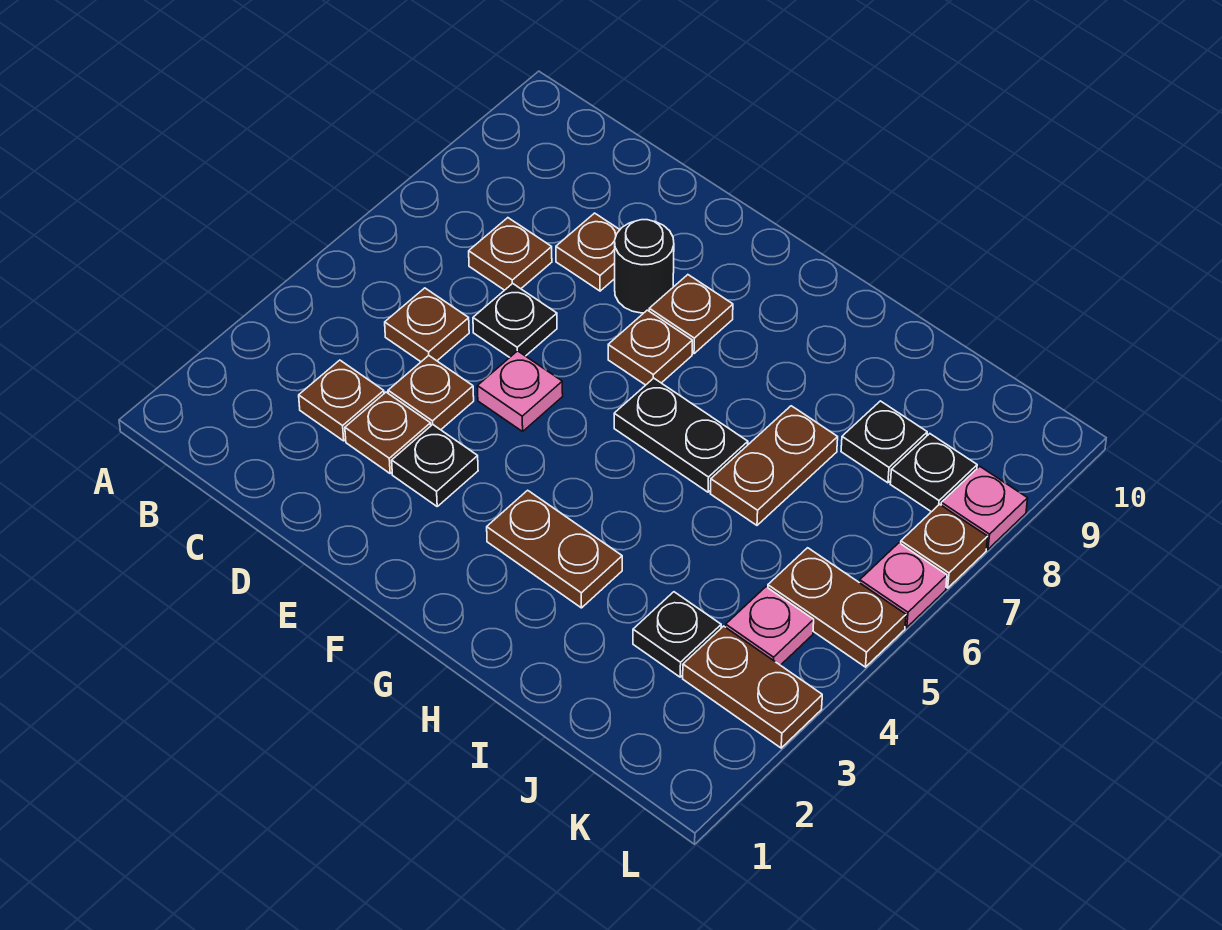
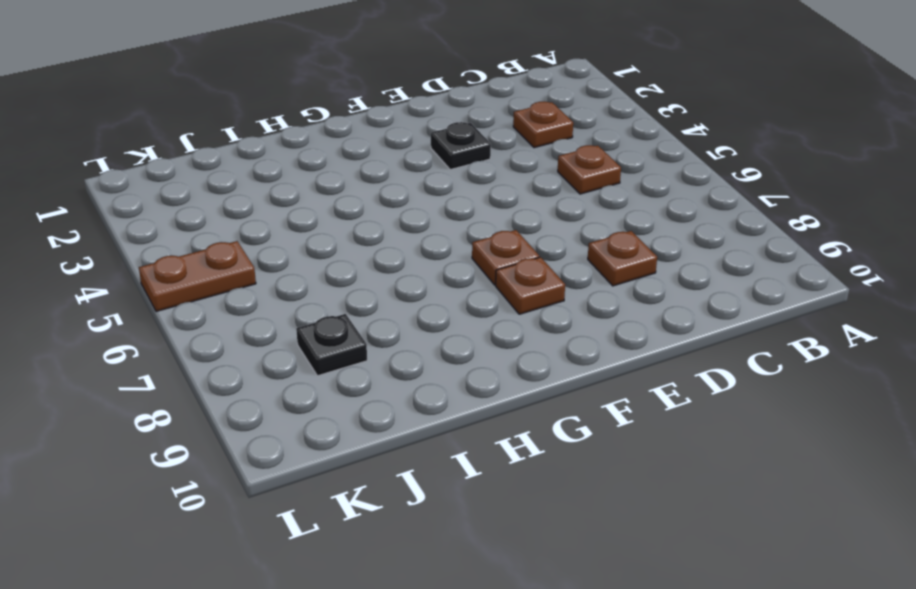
none -> brown plate C7 level 1
none -> brown plate D3 level 1
none -> brown plate D4 level 1

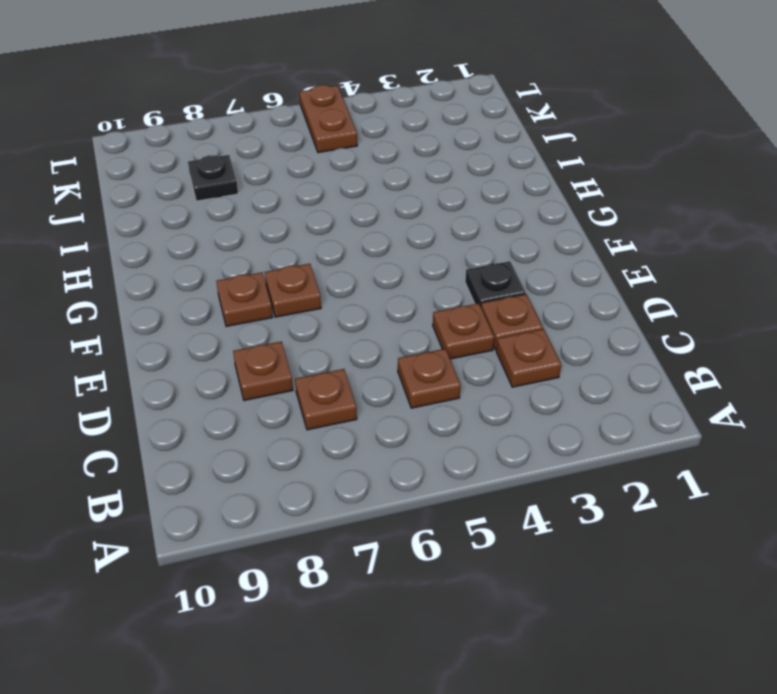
none -> black plate D6 level 1
none -> pink plate E5 level 1
none -> black round brick E8 level 1

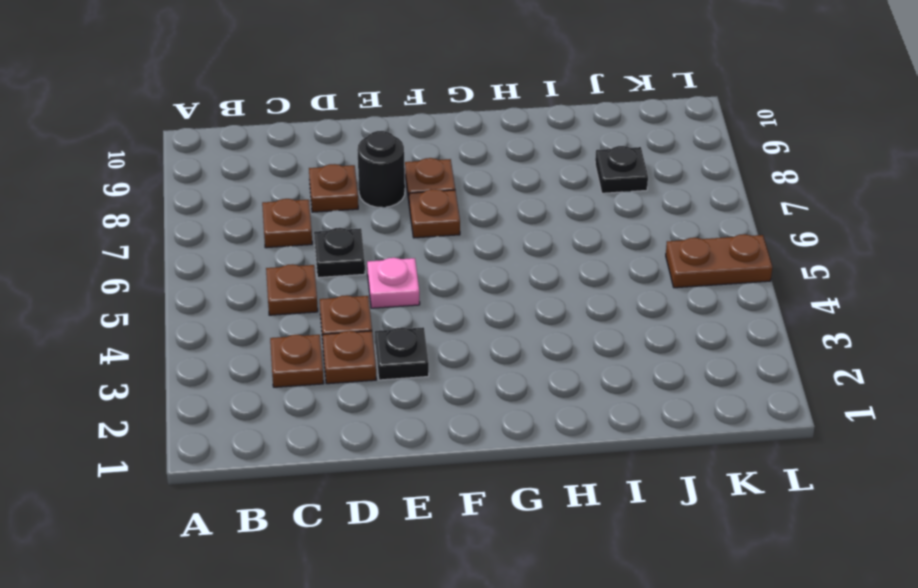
none -> brown plate G3:H3 level 1
none -> black plate G6:H6 level 1
none -> brown plate I6:I7 level 1

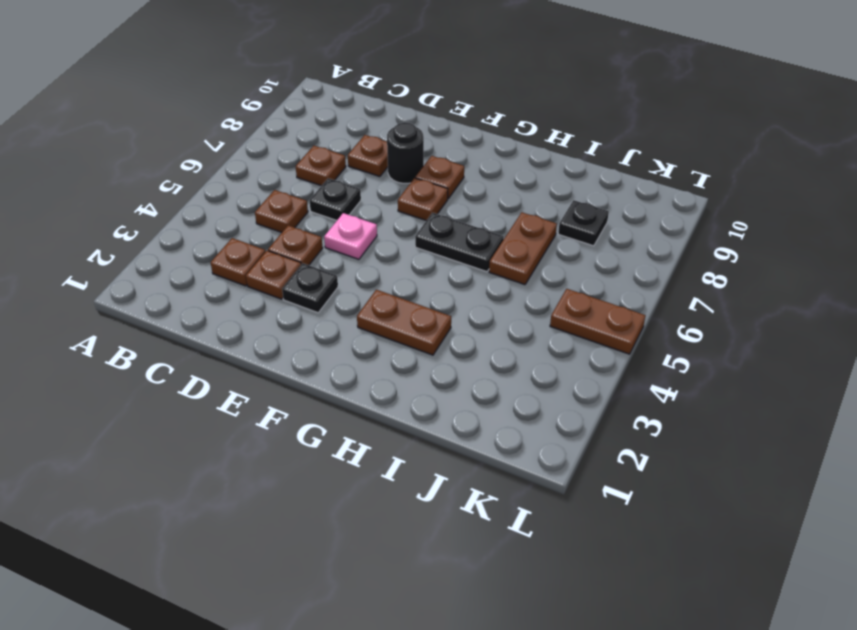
none -> black plate J3 level 1
none -> brown plate K3:L3 level 1
none -> pink plate K4 level 1

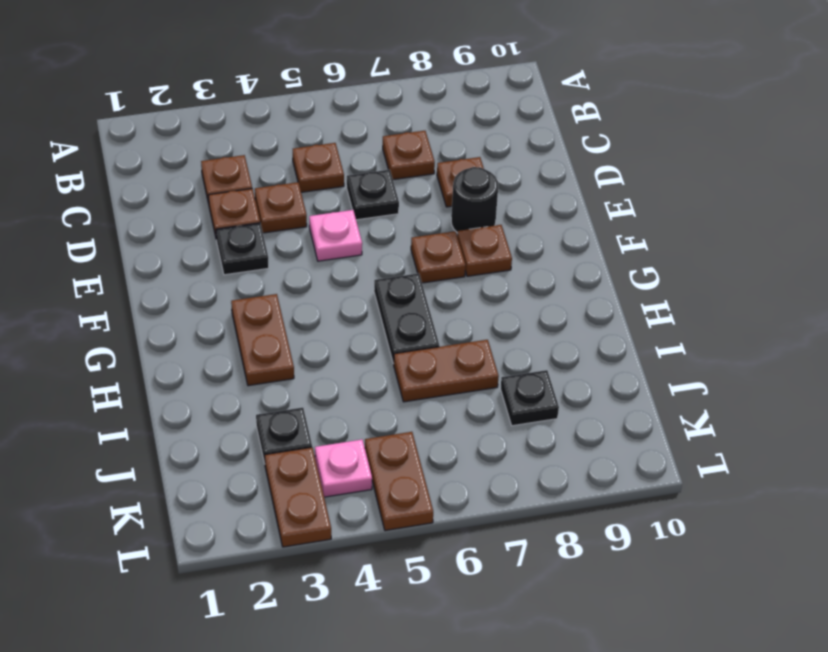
none -> black plate K8 level 1
none -> pink plate L6 level 1
none -> brown plate L7 level 1

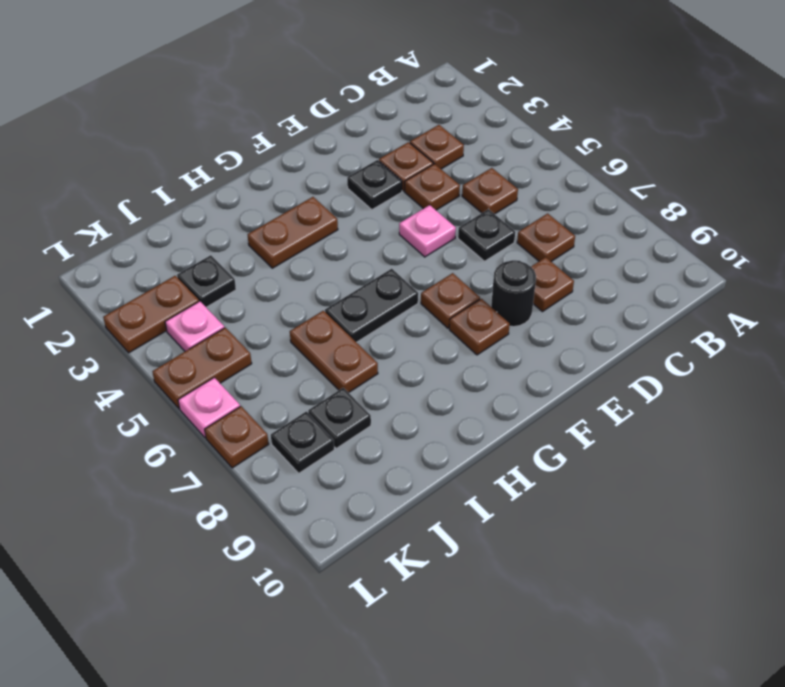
none -> pink plate L8 level 1

